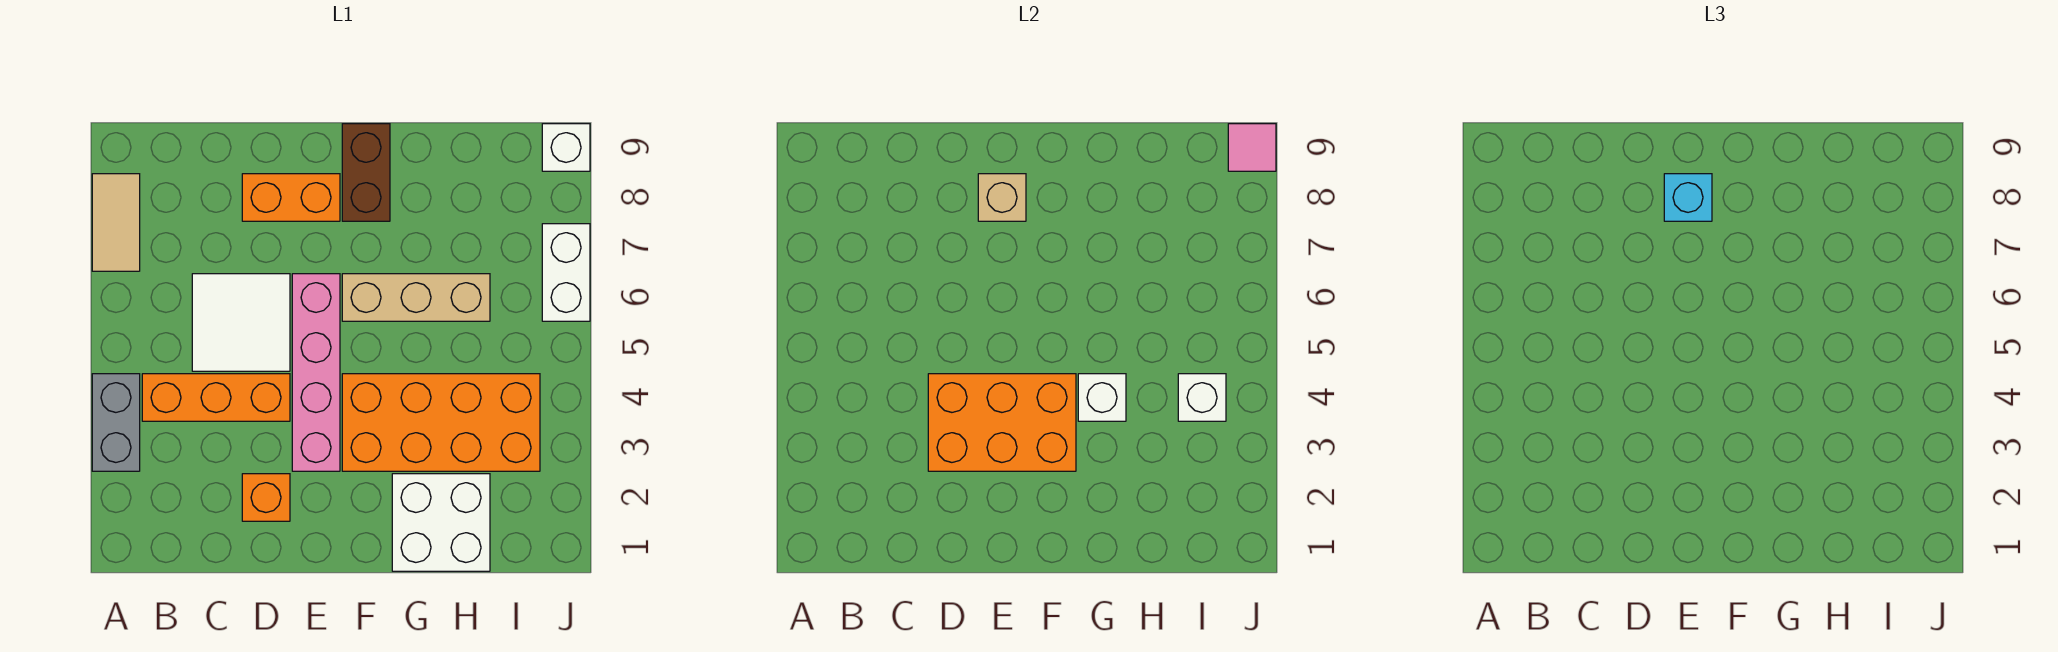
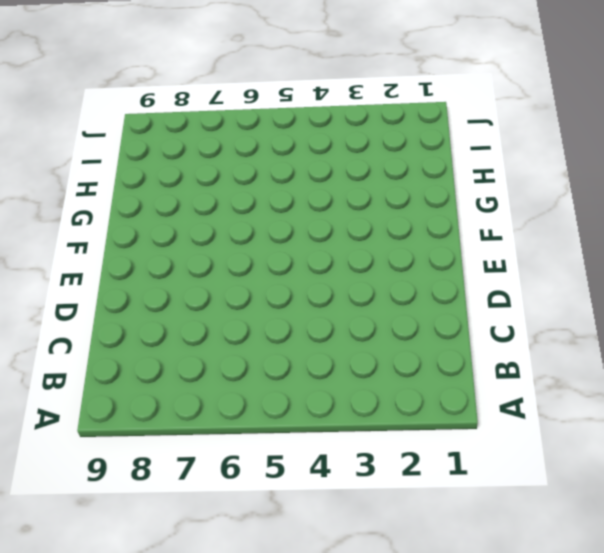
none -> grey brick A3:A4 level 1
none -> tan tile A7:A8 level 1
none -> orange brick B4:D4 level 1

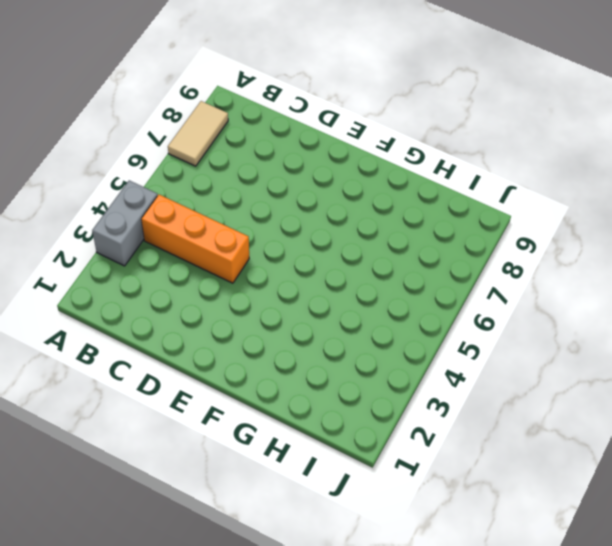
none -> white tile C5:D6 level 1
none -> orange brick D2 level 1
none -> orange brick D8:E8 level 1

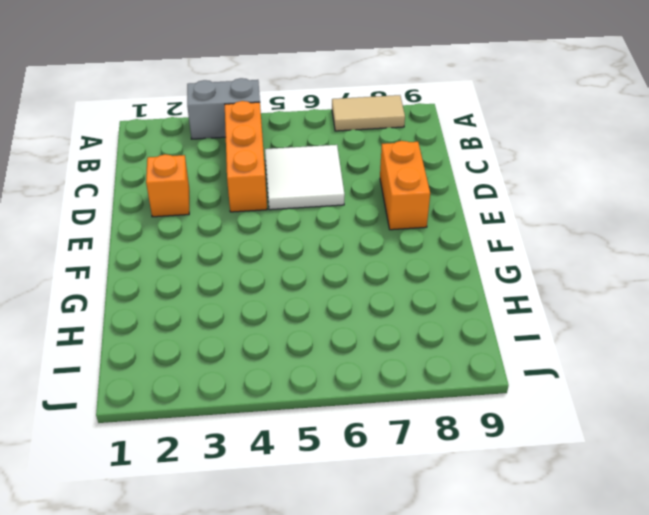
none -> pink brick E3:E6 level 1
none -> orange brick F3:I4 level 1
none -> tan brick F6:H6 level 1

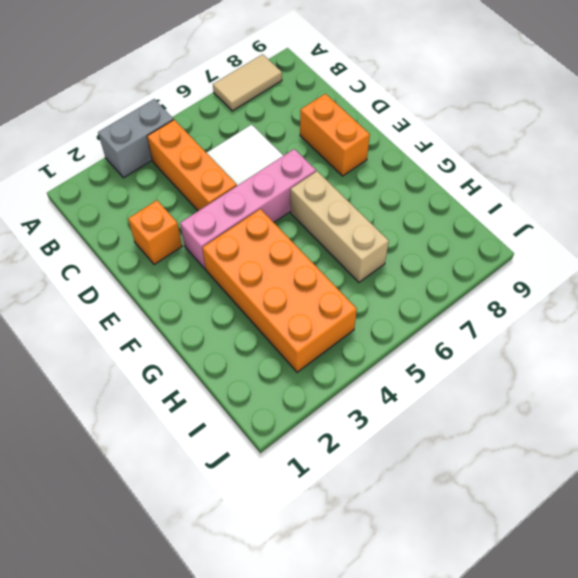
none -> brown brick F8:F9 level 1
none -> white brick G1:H2 level 1
none -> white brick J6:J7 level 1

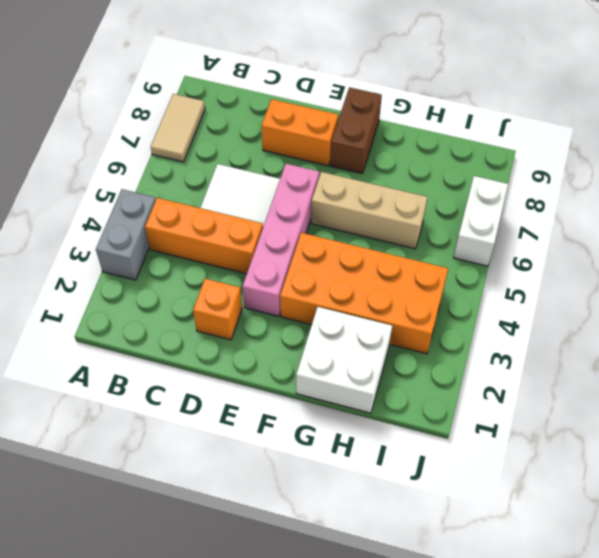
none -> white brick J9 level 1
none -> orange brick D3:F4 level 2
none -> tan brick E8 level 2

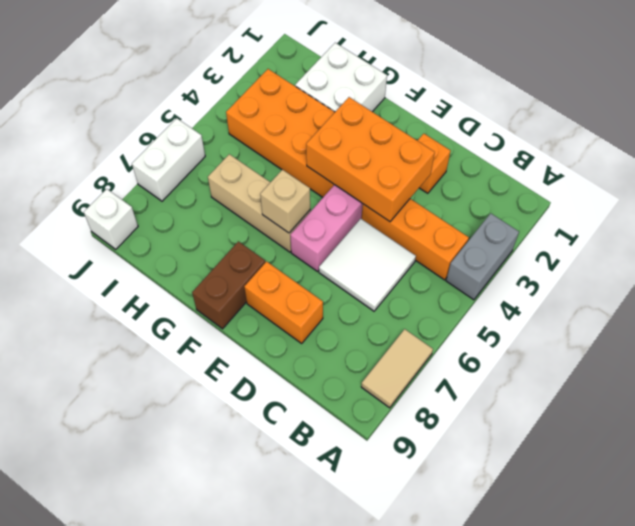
tan brick F6 level 2 -> tan brick E8 level 2
none -> white brick G4 level 2
none -> white brick I4 level 2
none -> pink tile J9 level 2

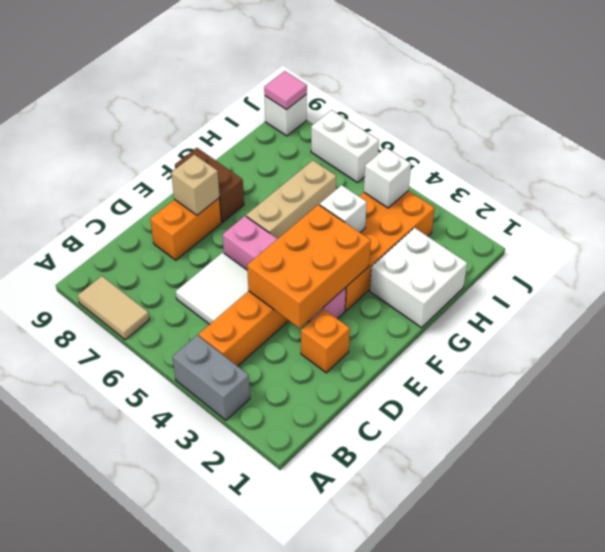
none -> cyan brick E8 level 3

